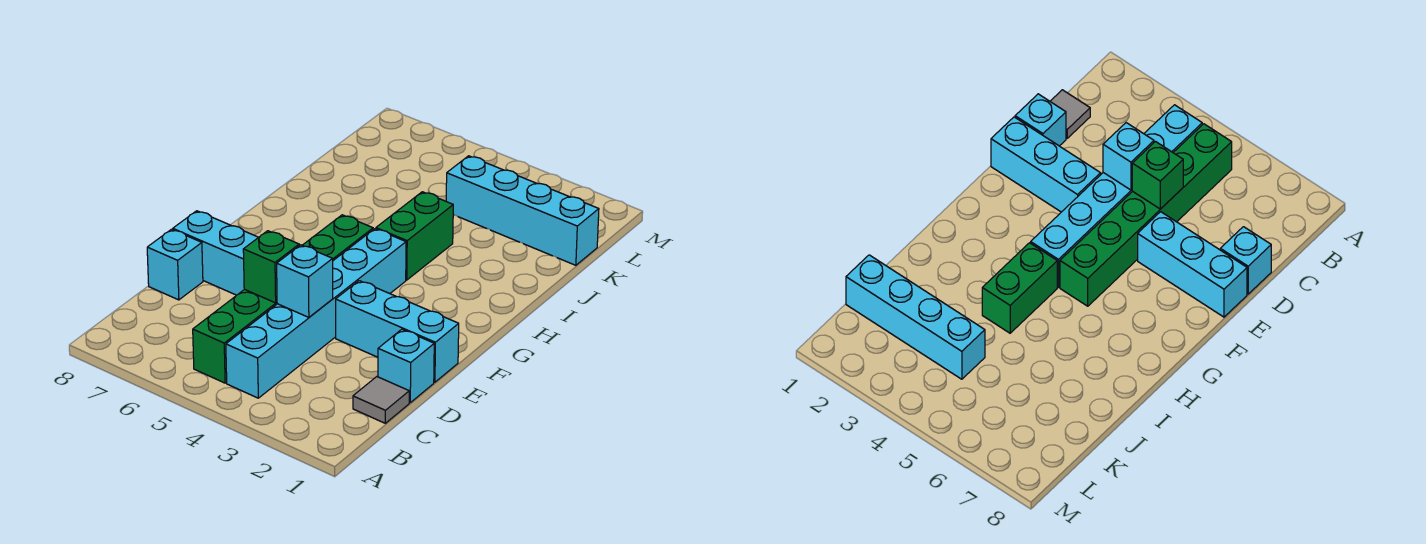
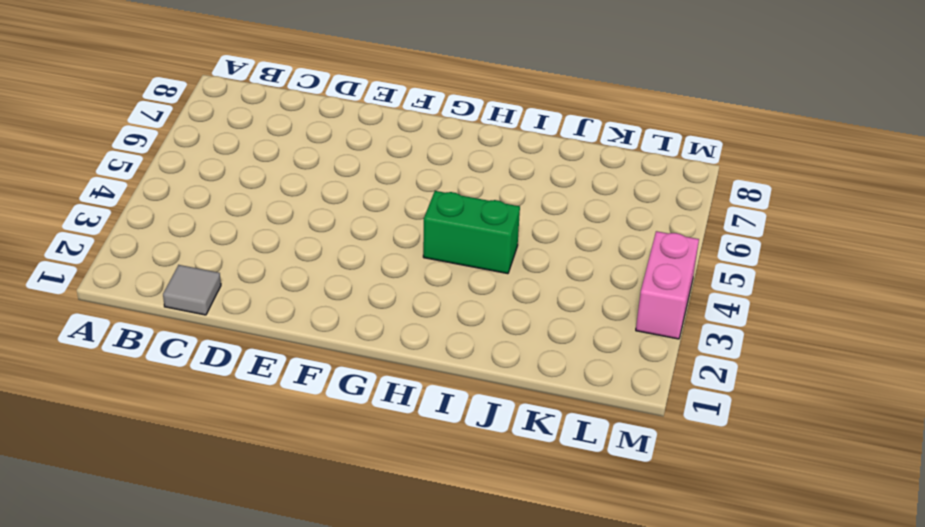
pink brick M3:M4 level 1 -> none
none -> cyan brick B4:G4 level 1
none -> green brick B5:G5 level 1

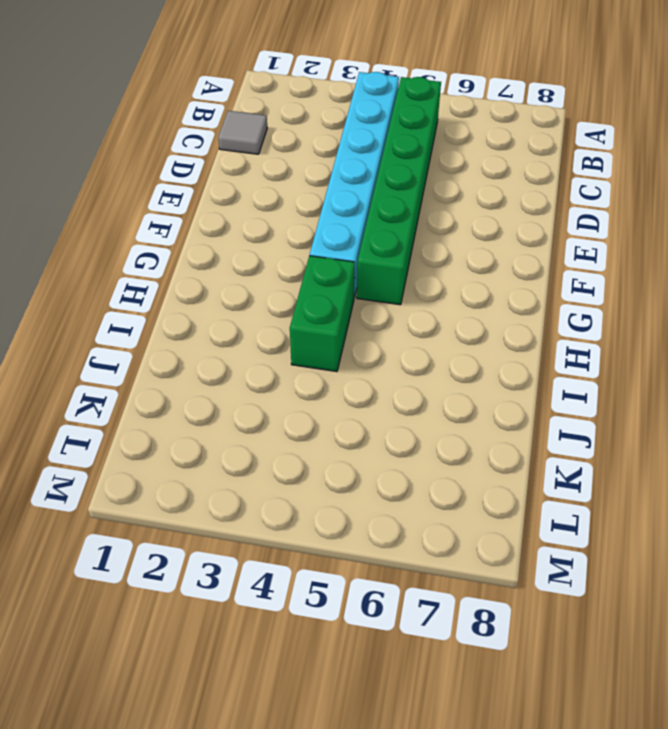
none -> cyan brick D1 level 1
none -> cyan brick D8 level 1

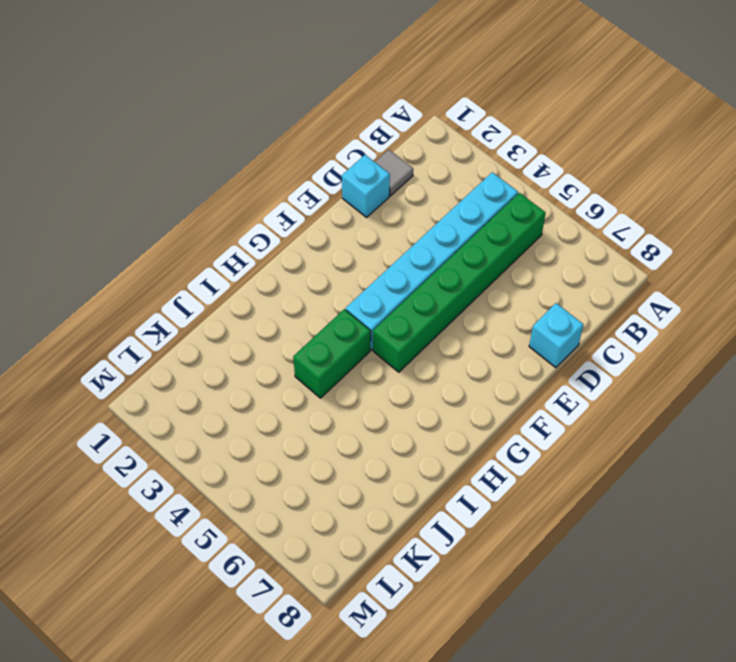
none -> cyan brick E1:E3 level 1
none -> cyan brick E6:E8 level 1

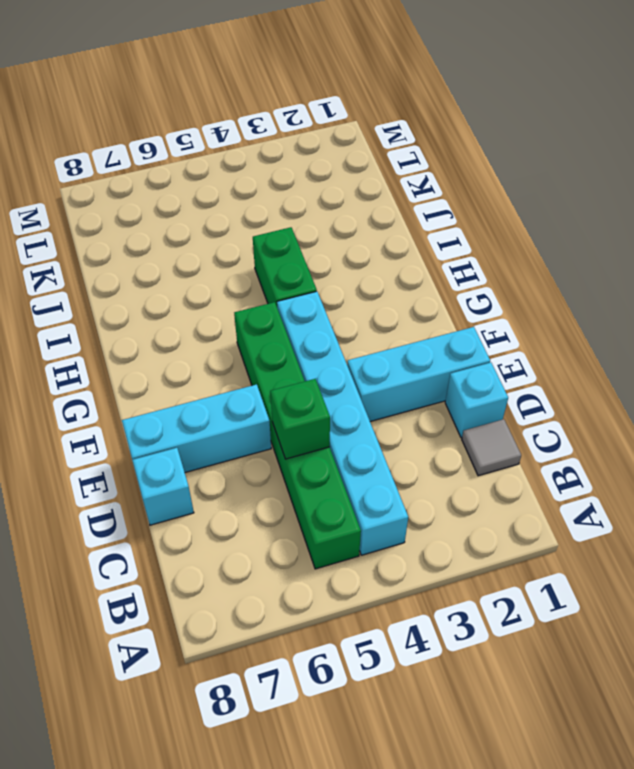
none -> cyan brick K1:K4 level 1
none -> cyan brick D4 level 2

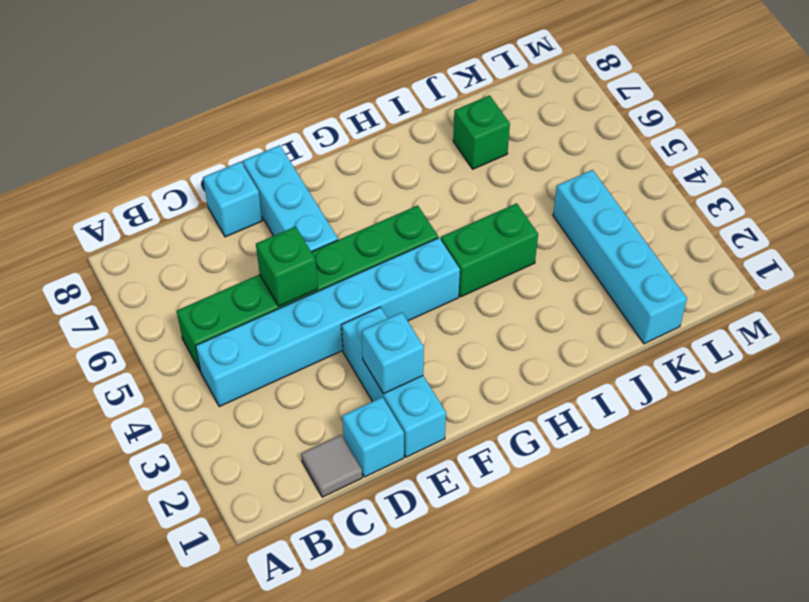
cyan brick E2 level 2 -> cyan brick D4 level 2
green brick J7 level 1 -> none

